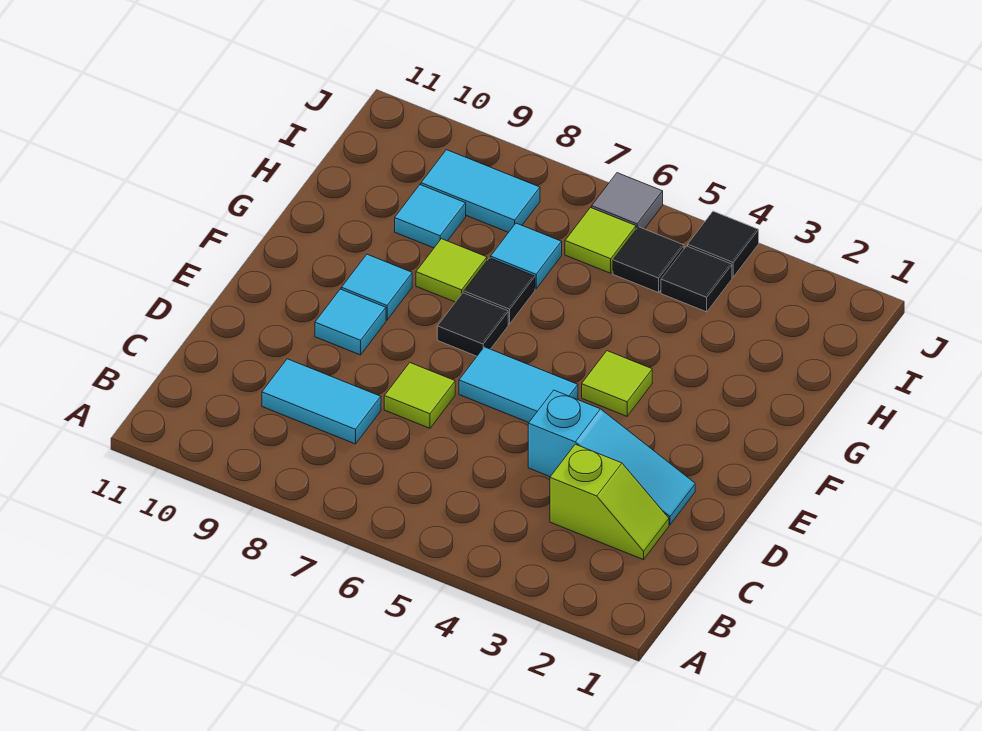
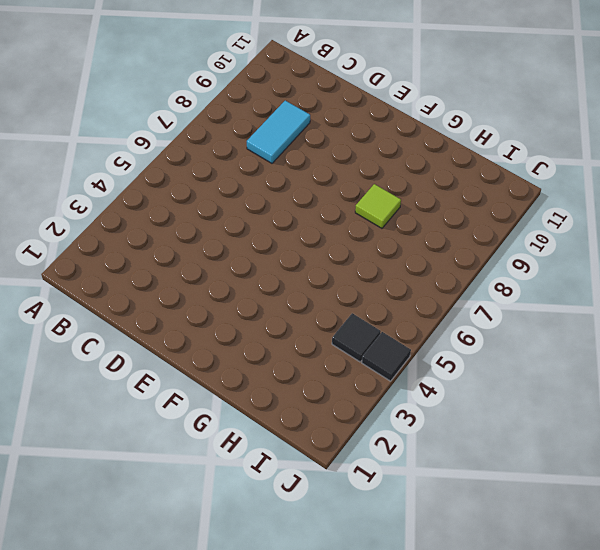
none -> lime slope C2:C3 level 1 top 3
none -> cyan slope D2:D4 level 1 top 4
none -> lime tile D7 level 1

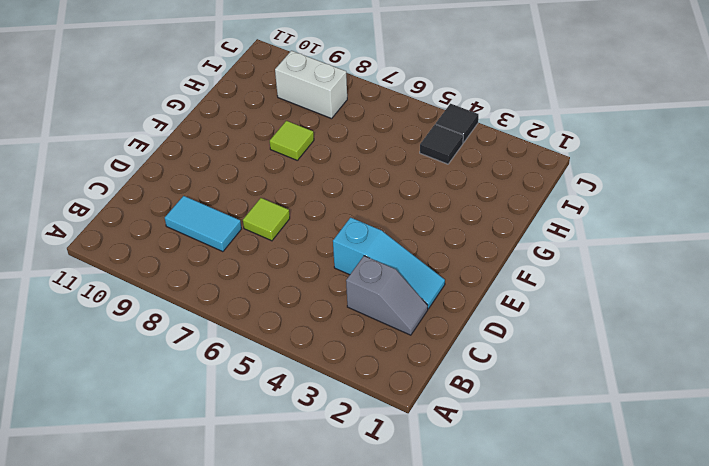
grey slope C2:C3 level 1 top 3 -> lime slope C2:C3 level 1 top 3
white brick I8:I9 level 1 -> cyan tile I8:I9 level 1
none -> cyan tile E5:E6 level 1
none -> cyan tile E9 level 1
none -> lime tile F4 level 1

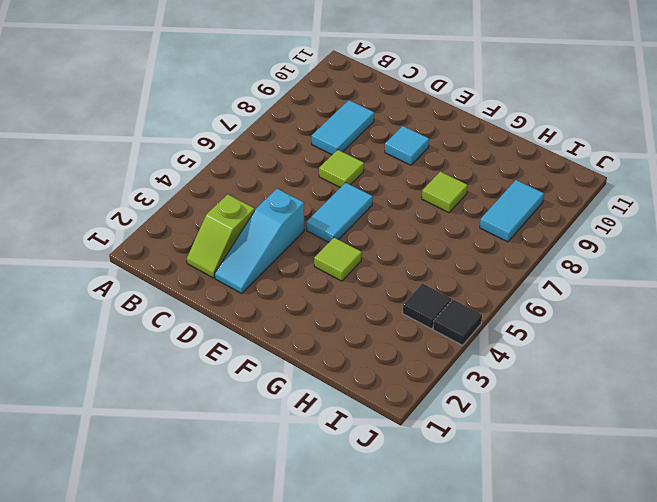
none -> black tile F7 level 1
none -> cyan tile F9 level 1
none -> black tile G7 level 1

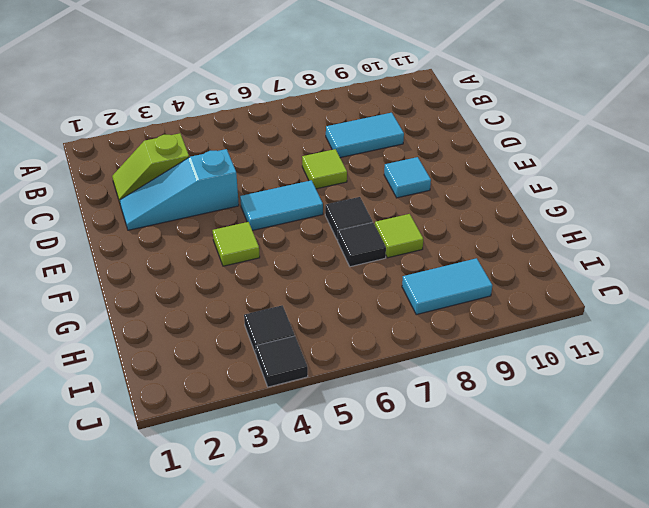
none -> cyan tile F9 level 1
none -> cyan tile H7 level 1
none -> cyan tile H9 level 1

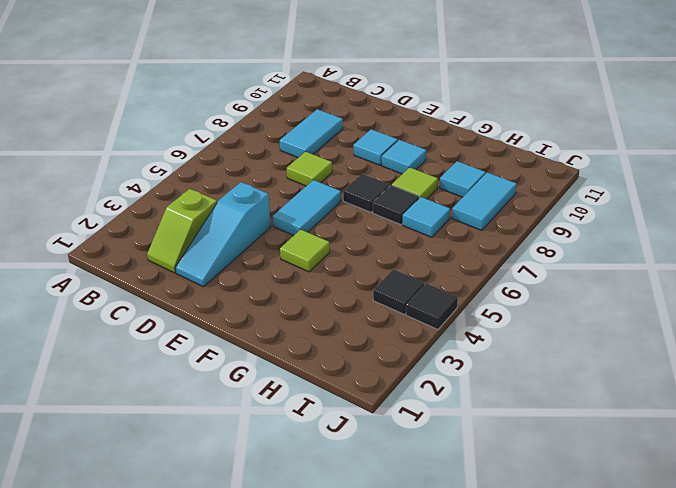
none -> black tile I5 level 1
none -> lime tile I6 level 1
none -> grey tile J6 level 1

